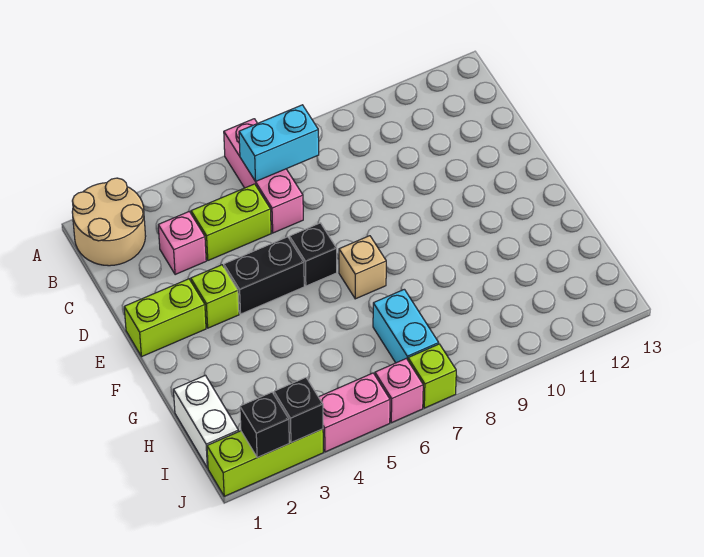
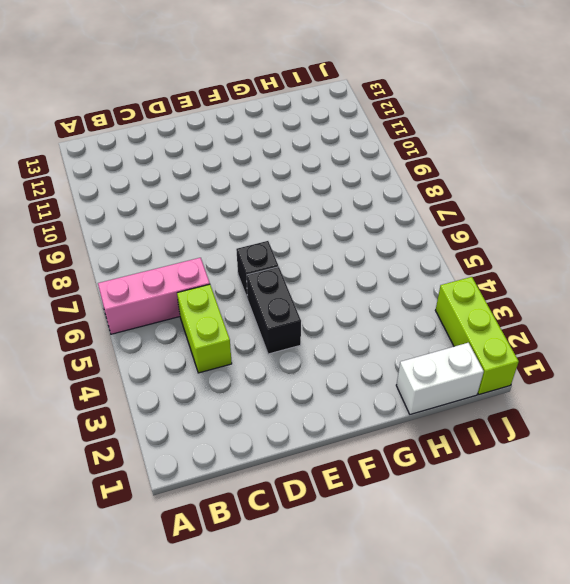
none -> tan round brick A1:B2 level 1
none -> pink brick C3 level 1
none -> lime brick E1:E2 level 1

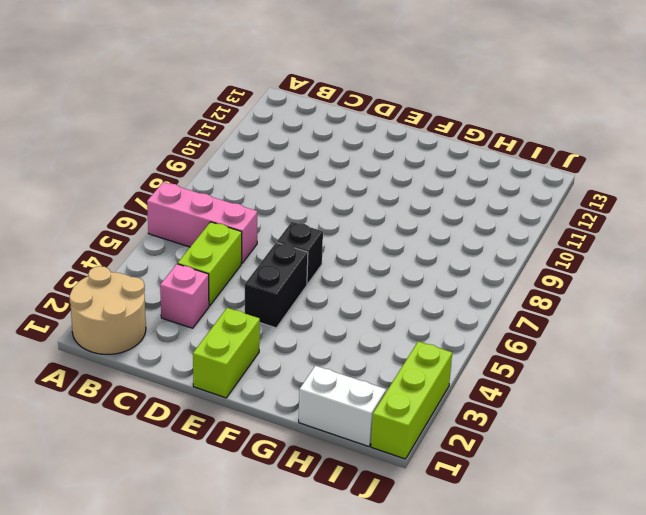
none -> lime brick E3 level 1
none -> tan brick F7 level 1
none -> cyan brick H7:I7 level 1

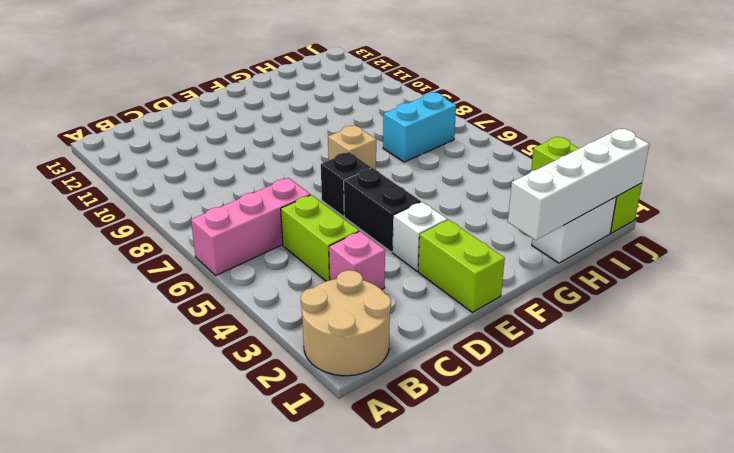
white brick E3 level 1 -> lime brick E3 level 1
white brick G1:J1 level 2 -> none
none -> pink brick J4:J5 level 1
none -> pink brick J6 level 1
none -> lime brick J7 level 1

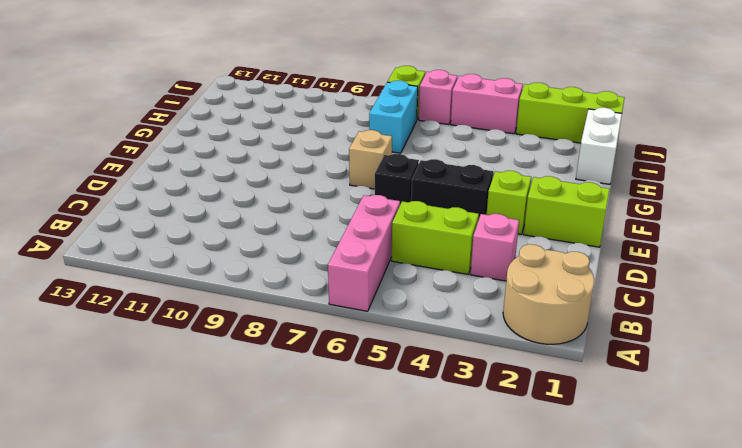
none -> cyan brick B6:B7 level 2
none -> black brick J2 level 2
none -> black brick J3 level 2

